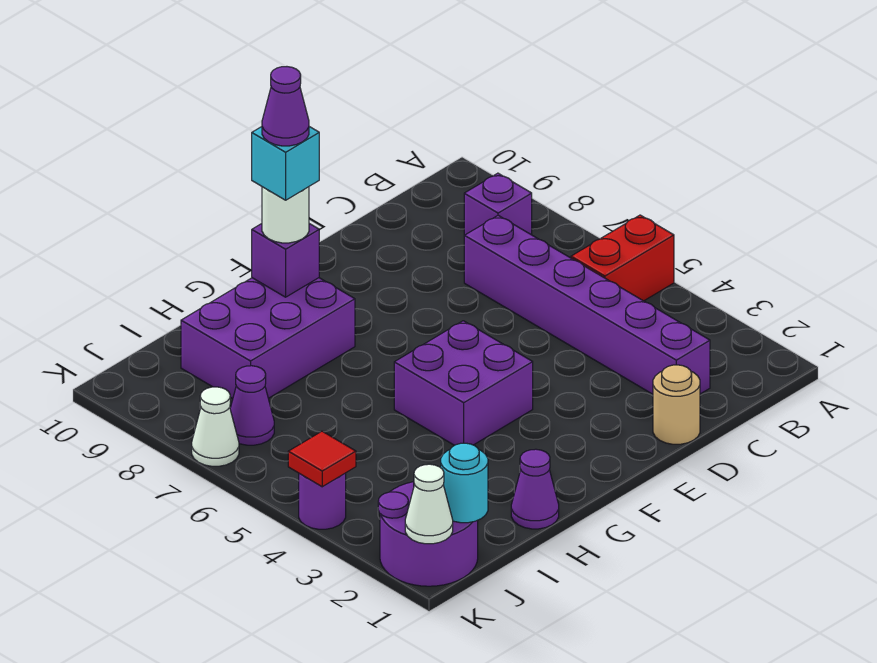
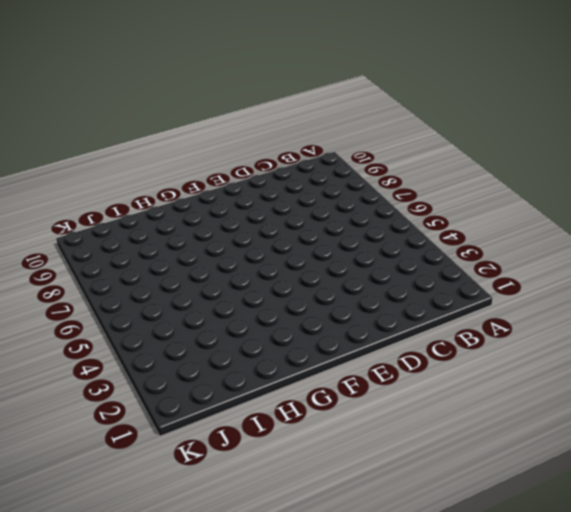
none -> red brick A5:B5 level 1
none -> purple brick B8 level 1
none -> purple brick C2:C7 level 1

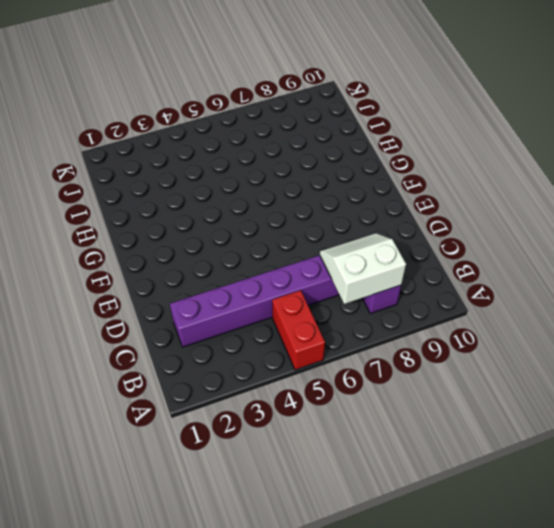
white slope B7:C8 level 2 top B -> none
none -> tan round brick D1 level 1
none -> purple brick F4:G5 level 1
none -> purple brick G8:I9 level 1

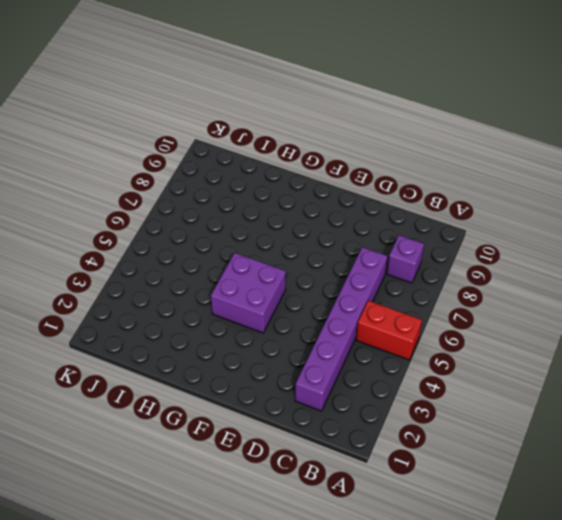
none -> tan round brick D1 level 1
none -> purple brick G8:I9 level 1
none -> purple cone H1 level 1

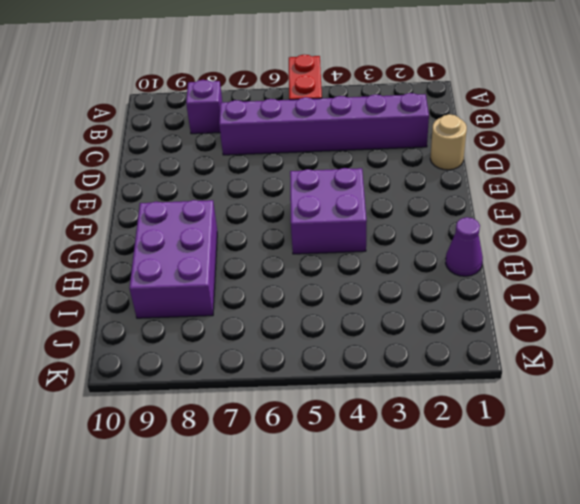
none -> purple round brick J1:K2 level 1
none -> purple cone J7 level 1
none -> purple round brick K4 level 1

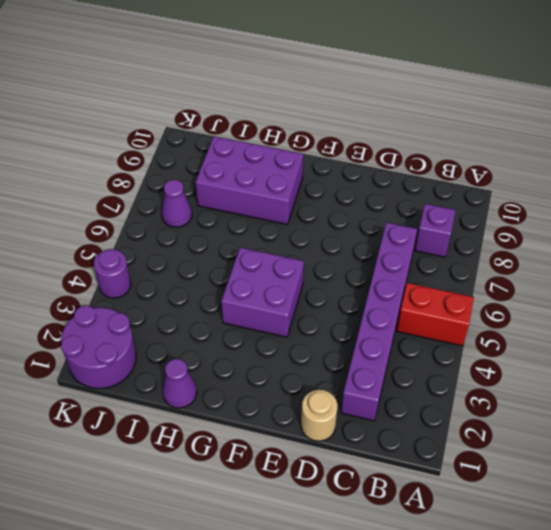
none -> white cone K7 level 1
none -> purple brick G9 level 2
none -> cyan round brick J1 level 2

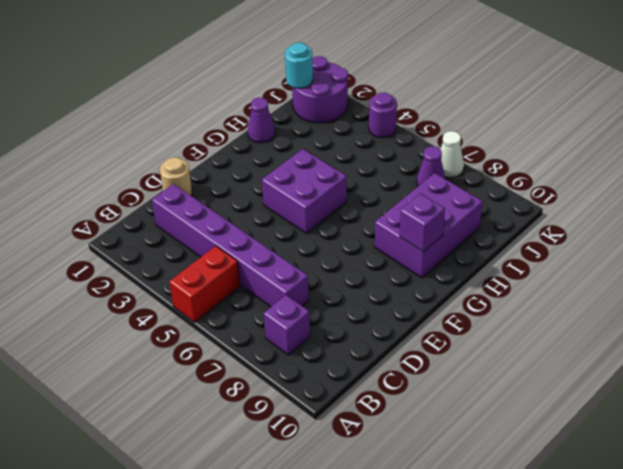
none -> white cone K1 level 2
none -> red tile K4 level 2
none -> white round brick G9 level 3

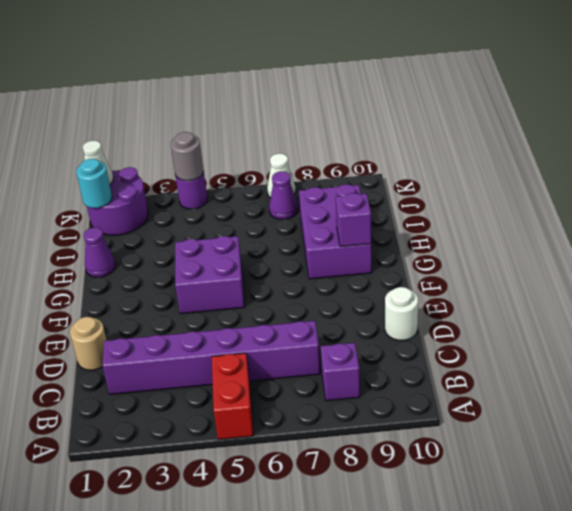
white round brick D10 level 1 -> white round brick G9 level 3
grey round brick K4 level 2 -> red tile K4 level 2
none -> cyan brick G9 level 4
none -> purple cone G9 level 5

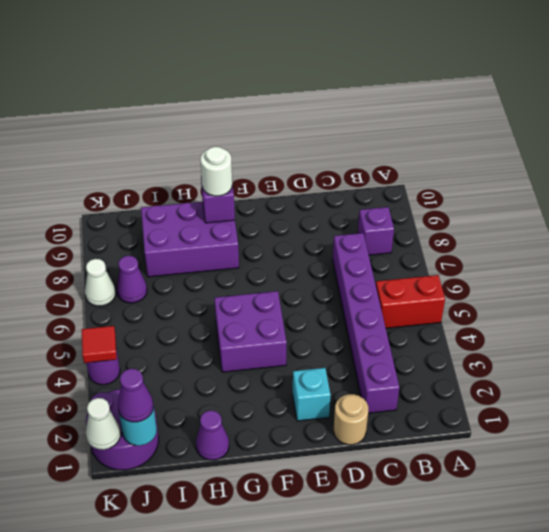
cyan brick E2 level 1 -> cyan brick G9 level 4
purple cone J1 level 3 -> purple cone G9 level 5

